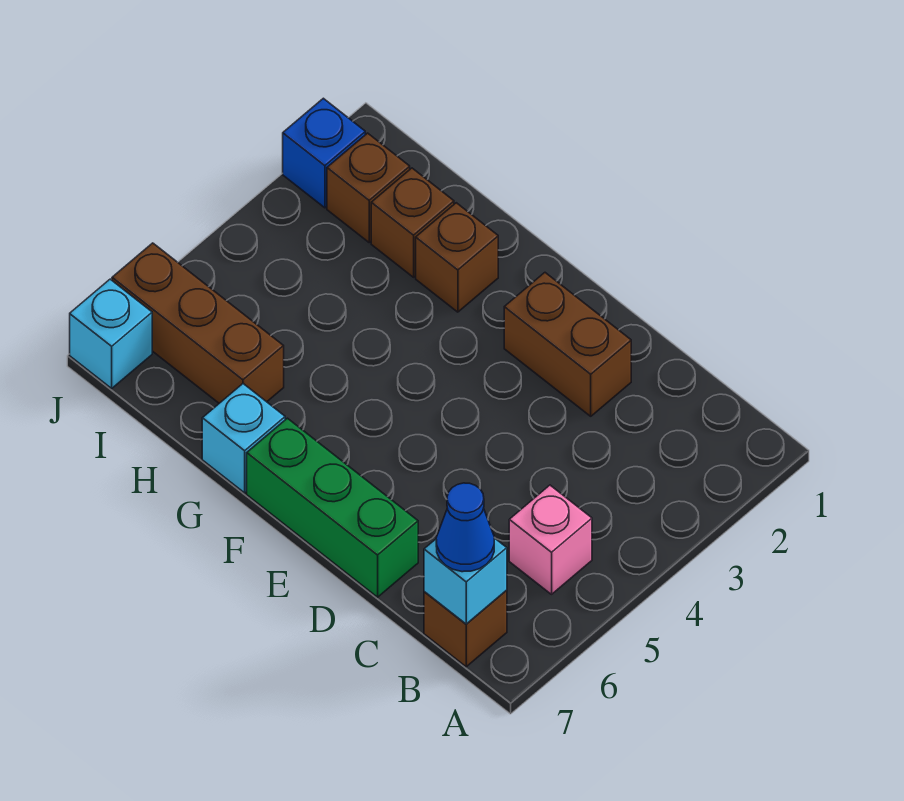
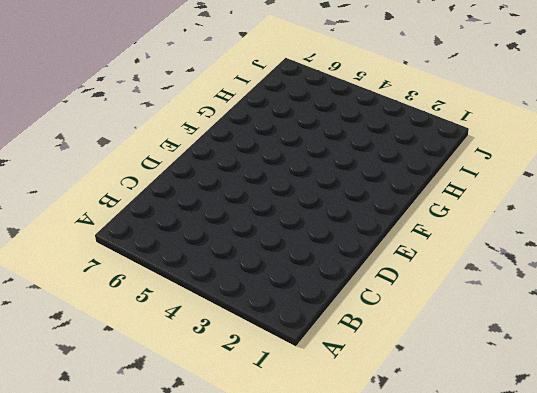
none -> pink brick B5 level 1
none -> brown brick B7 level 1
none -> brown brick D2:E2 level 1

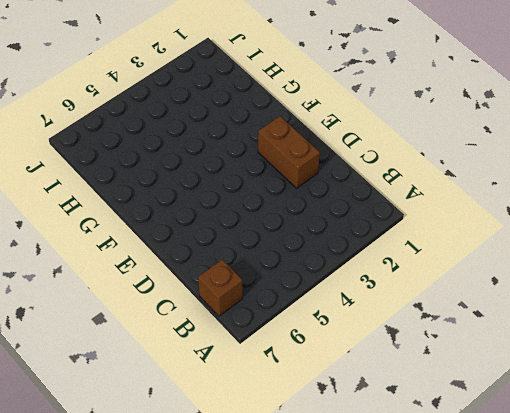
none -> pink brick B5 level 1
none -> green brick D7:F7 level 1
none -> brown brick G2 level 1

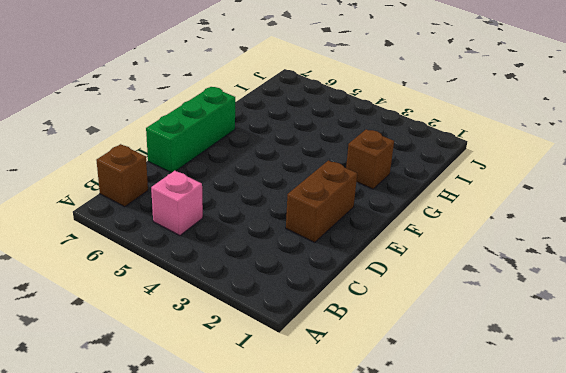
none -> cyan brick G7 level 1
none -> brown brick H2 level 1
none -> brown brick H6:J6 level 1

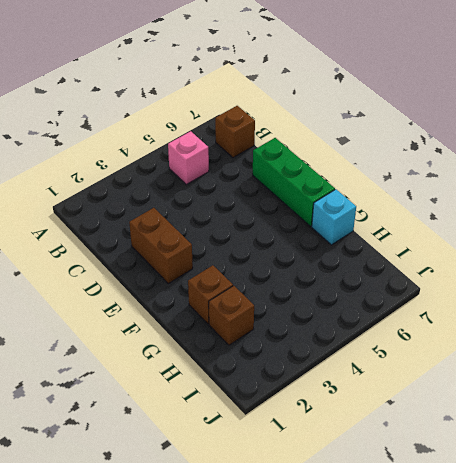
none -> brown brick H6:J6 level 1
none -> brown brick I2 level 1
none -> blue brick J2 level 1

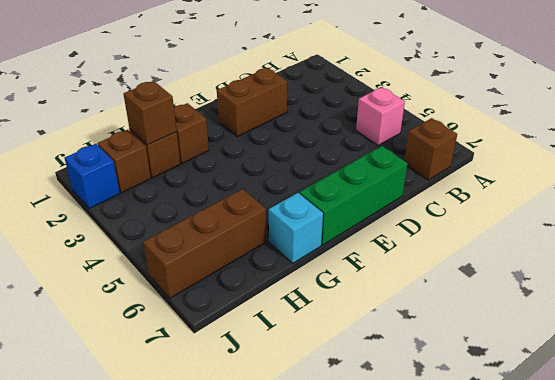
brown brick H2 level 2 -> none
none -> cyan brick J7 level 1
none -> cyan brick B7 level 2
none -> blue cone B7 level 3

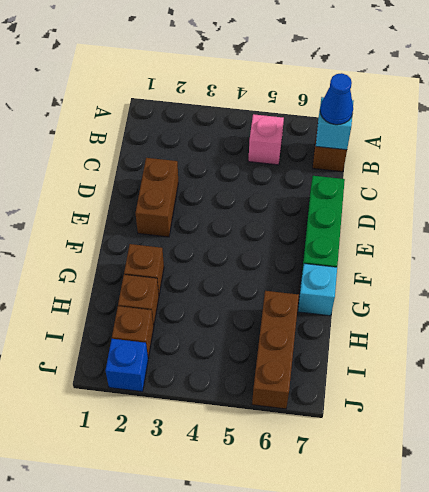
none -> cyan brick J7 level 1

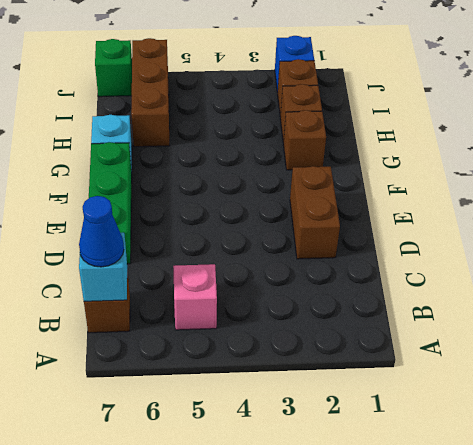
green brick J7 level 1 -> cyan brick J7 level 1

